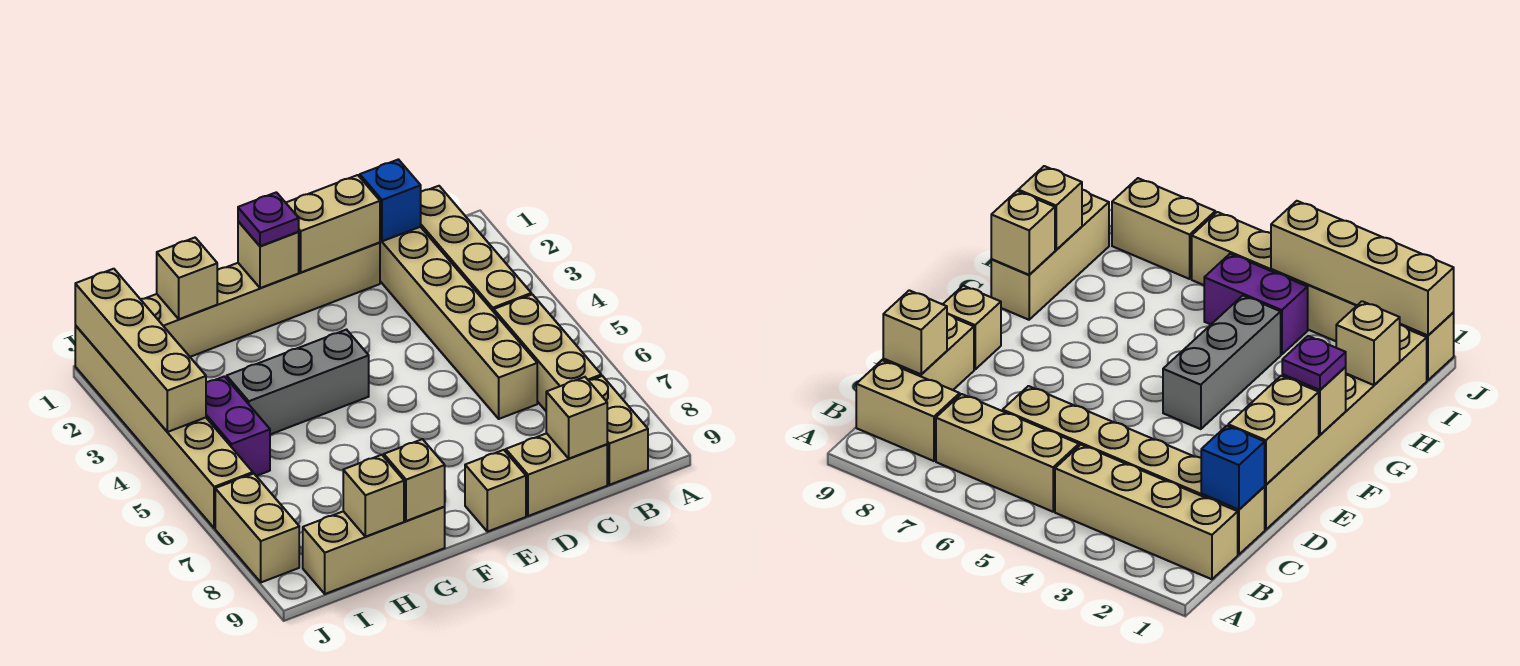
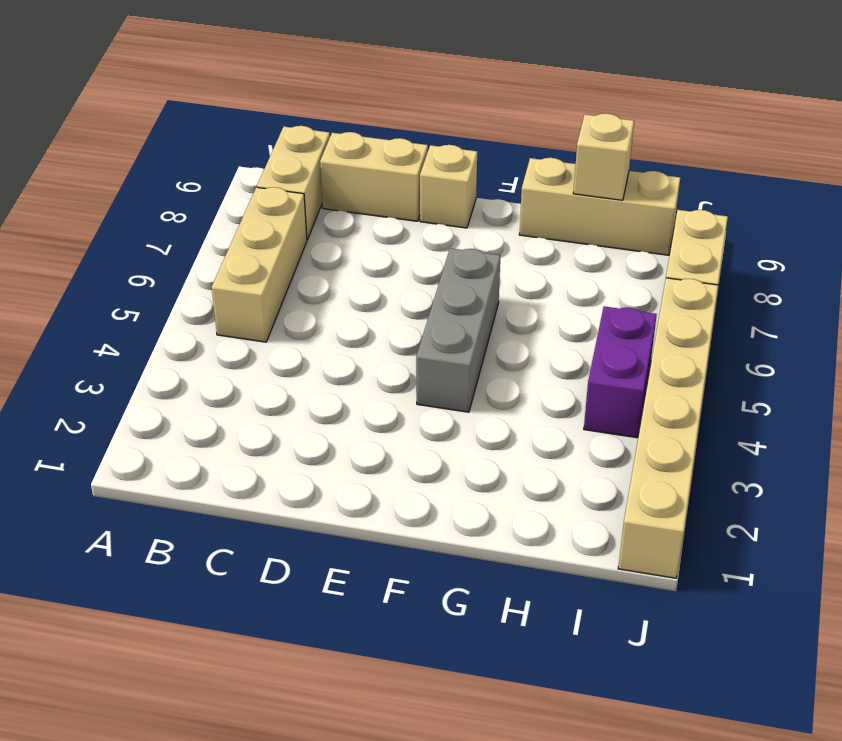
grey brick F4:F6 level 1 -> grey brick F4:H4 level 1
none -> tan brick B1:B4 level 1
none -> tan brick C1:C6 level 1
none -> tan brick D1:I1 level 1

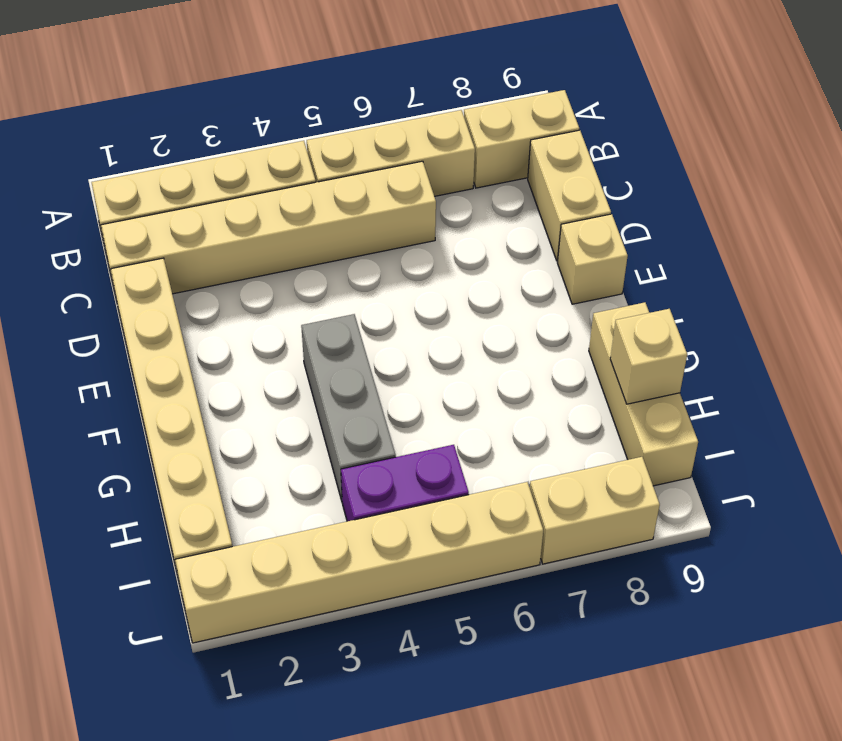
none -> blue brick C1 level 2
none -> tan brick C9 level 2
none -> tan brick D1:E1 level 2

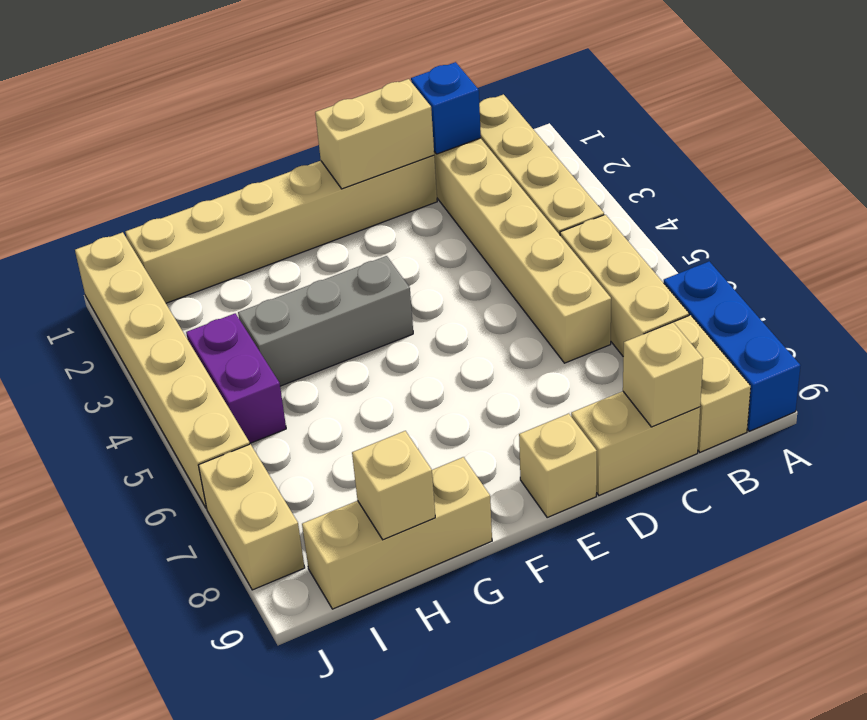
blue brick A7:A9 level 1 -> none
none -> tan brick F1 level 2
none -> tan brick G9 level 2
none -> tan brick H1 level 2

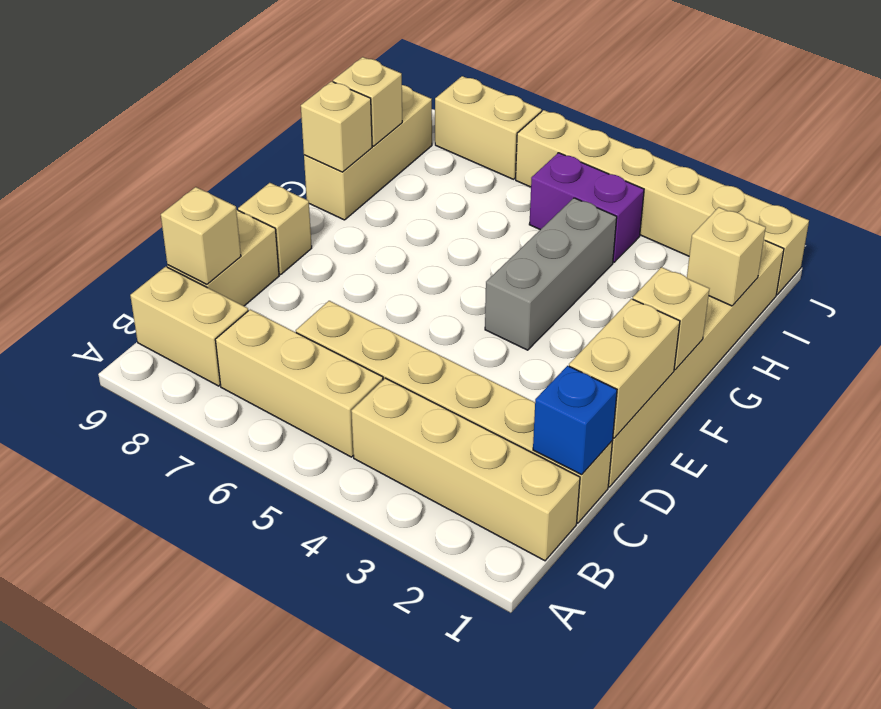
none -> tan brick J1:J4 level 2
none -> purple plate F1 level 3

